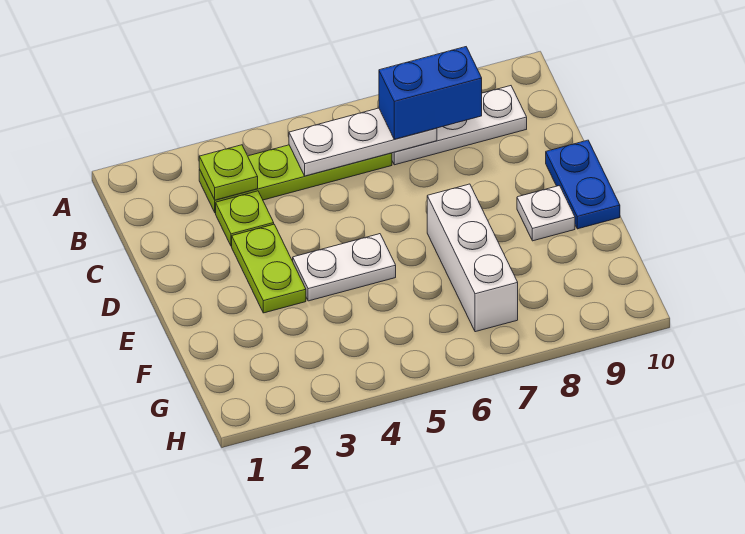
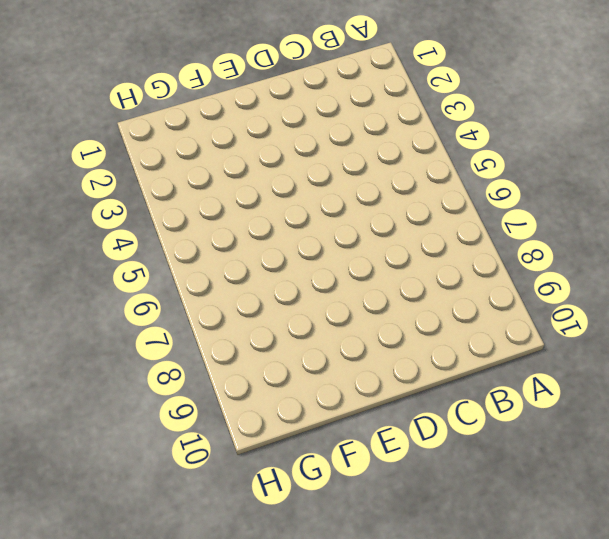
none -> lime plate B3:B6 level 1
none -> white plate B7:B9 level 1

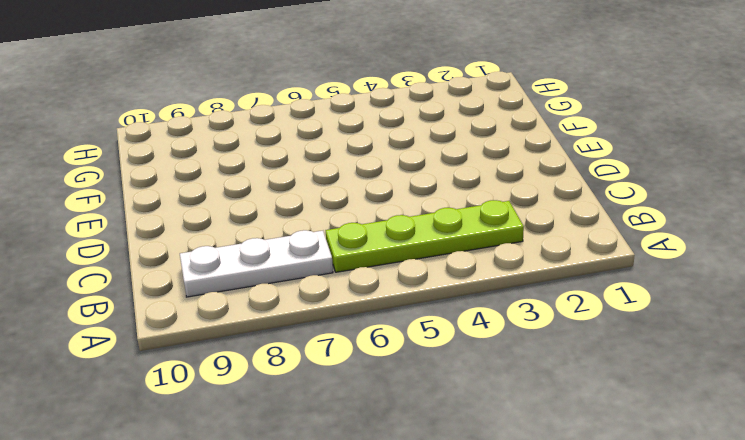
none -> lime plate C3 level 1
none -> lime plate D3:E3 level 1

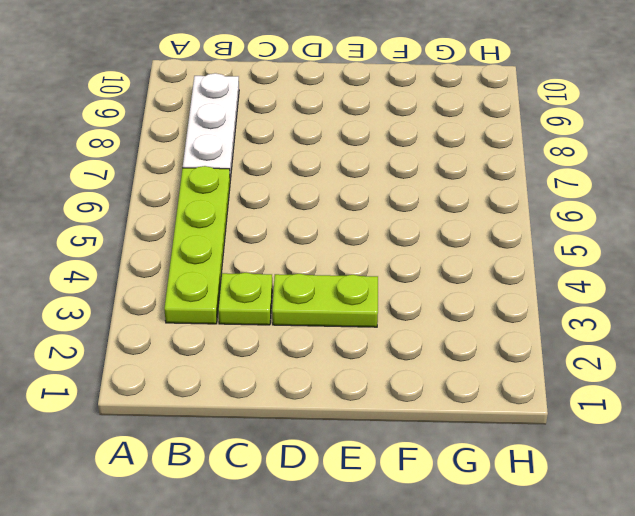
none -> blue plate D10:E10 level 1
none -> white plate E4:E5 level 1

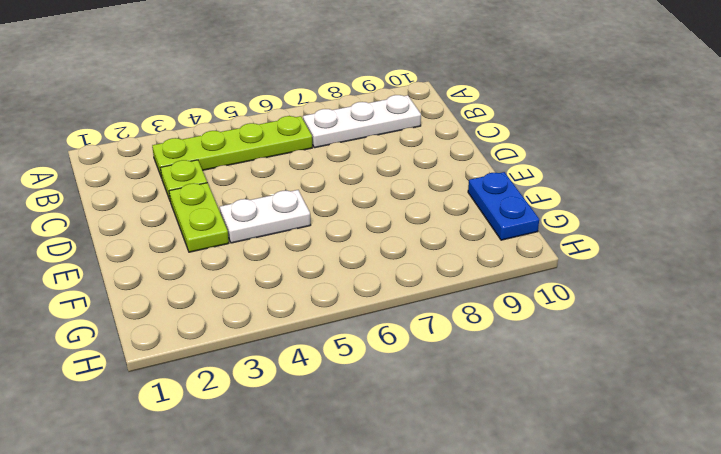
blue plate F10:G10 level 1 -> blue plate D10:E10 level 1
none -> white brick E7:G7 level 1
none -> white plate E9 level 1

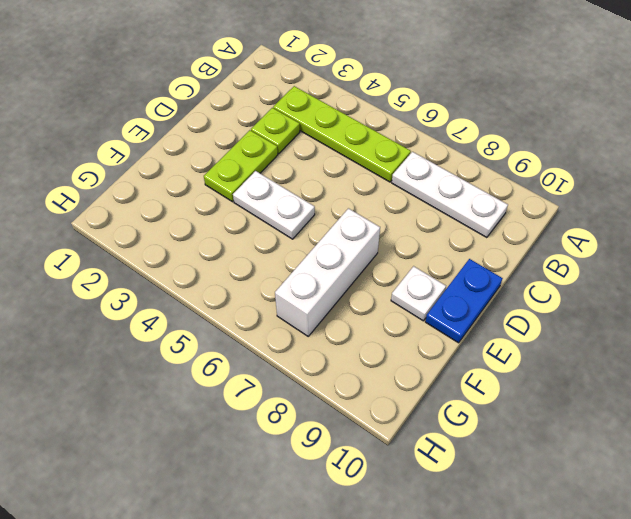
none -> lime plate B3 level 2
none -> white plate B5:B7 level 2

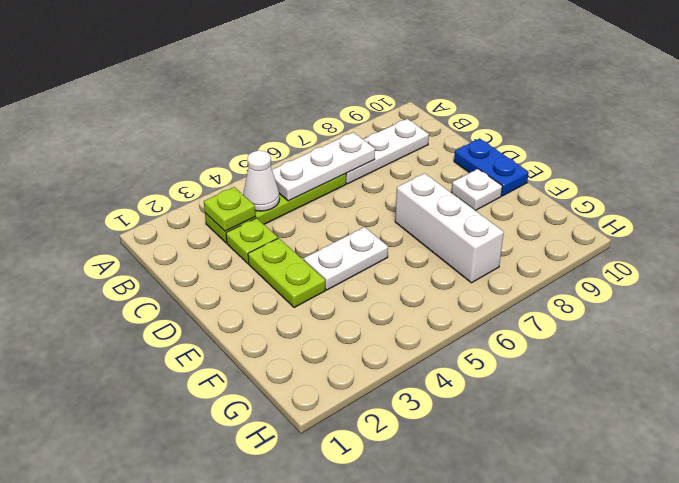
white cone B4 level 2 -> none
none -> blue brick B7:B8 level 3

